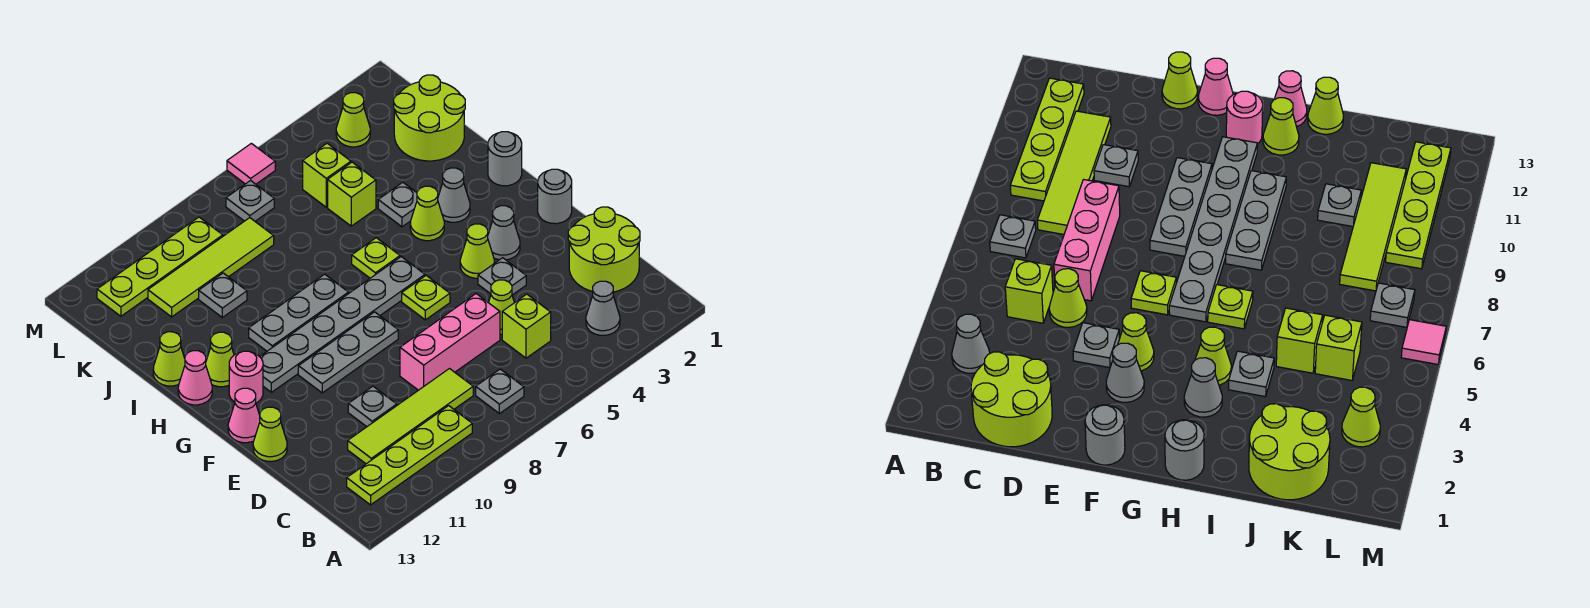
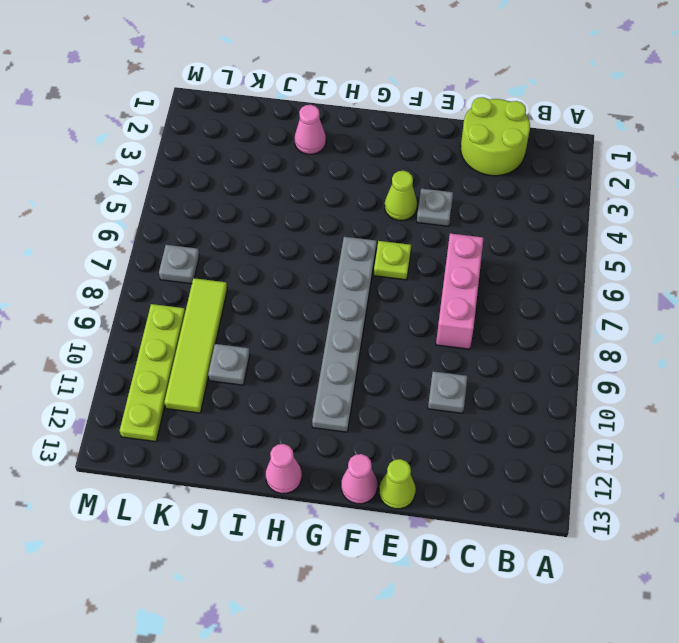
pink cone I2 level 1 -> none
none -> grey cone B3 level 1
none -> grey plate B7 level 1
none -> lime plate B9:B12 level 1
none -> lime brick C5 level 1

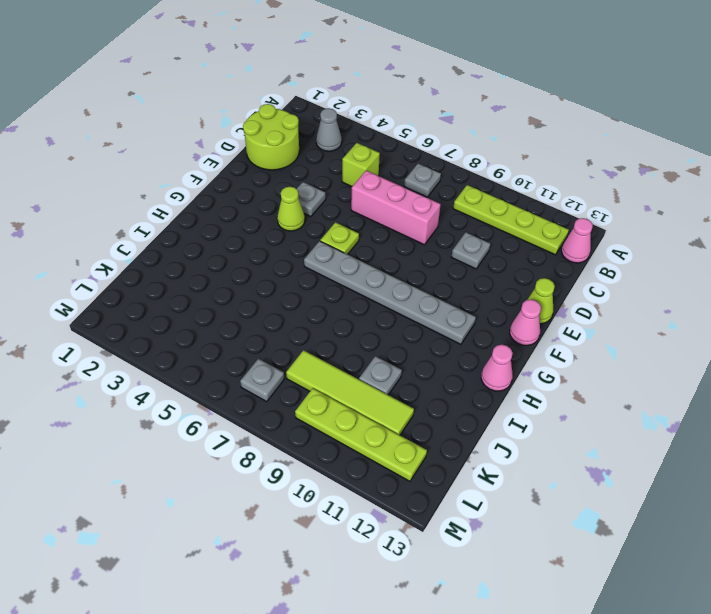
pink cone B13 level 1 -> none
none -> lime tile C8:C11 level 1
none -> lime cone D5 level 1
none -> grey round brick F1 level 1
none -> grey cone F3 level 1

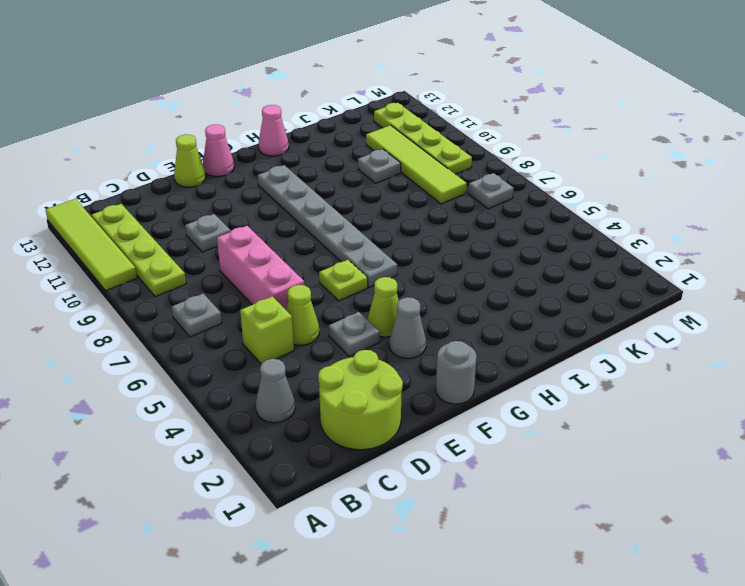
lime tile A10:A13 level 1 -> lime tile C8:C11 level 1
none -> grey plate F8:F10 level 1
none -> pink round brick G12 level 1
none -> grey round brick H1 level 1
none -> grey cone H3 level 1

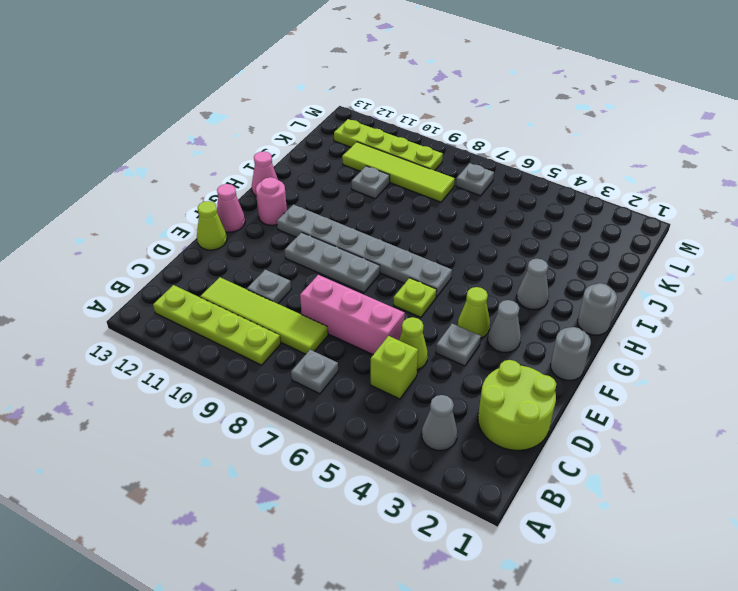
none -> lime cone H4 level 1
none -> lime plate H6 level 1
none -> grey plate H8:H10 level 1
none -> lime cone H12 level 1

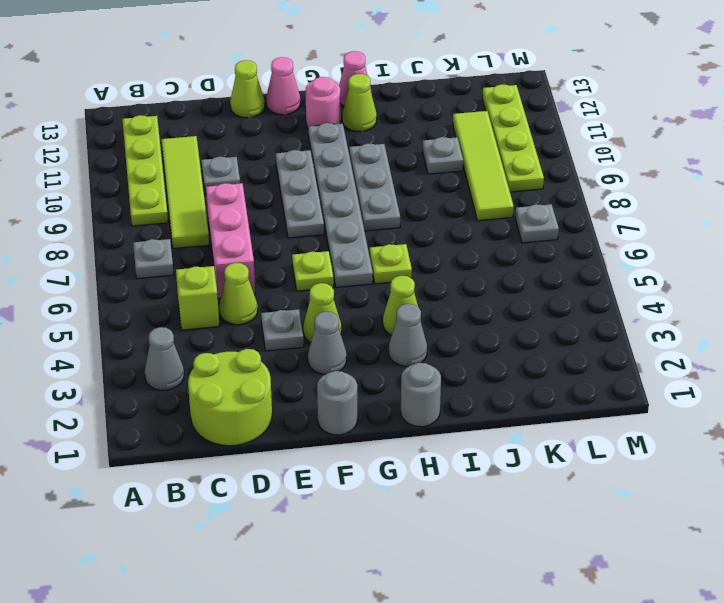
none -> grey plate I4 level 1
none -> lime cone I13 level 1
none -> lime round brick J1:K2 level 1
none -> lime brick J5 level 1

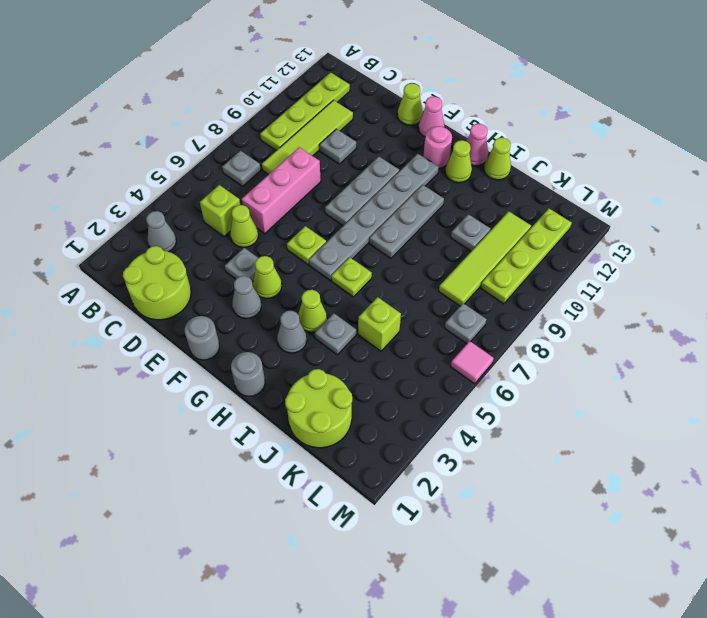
none -> lime brick K5 level 1
none -> lime cone L3 level 1

